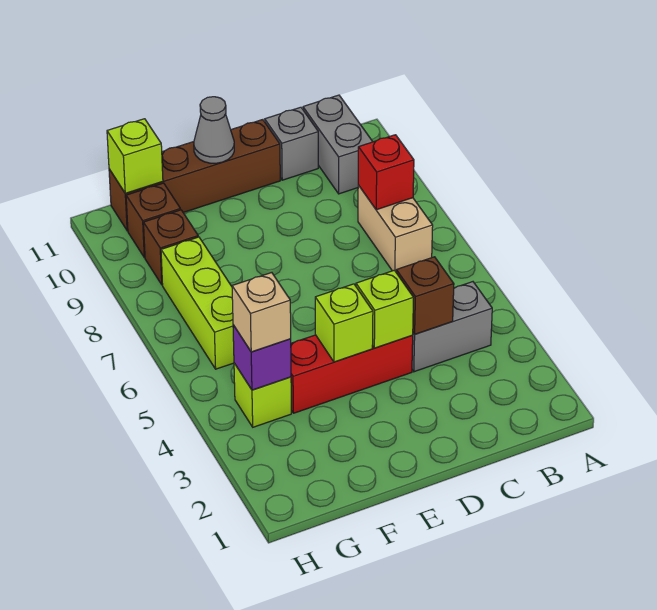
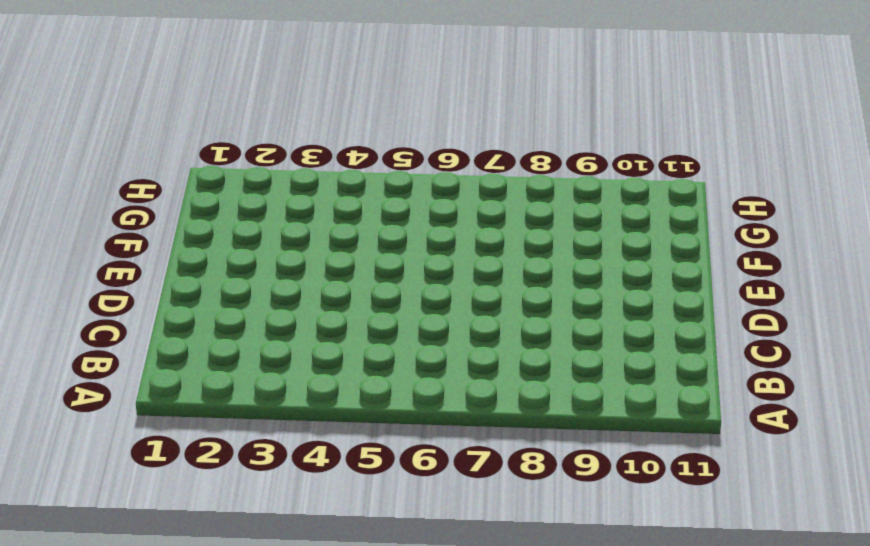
none -> grey brick B4:C4 level 1
none -> tan brick B7:B8 level 1
none -> grey brick B10:B11 level 1

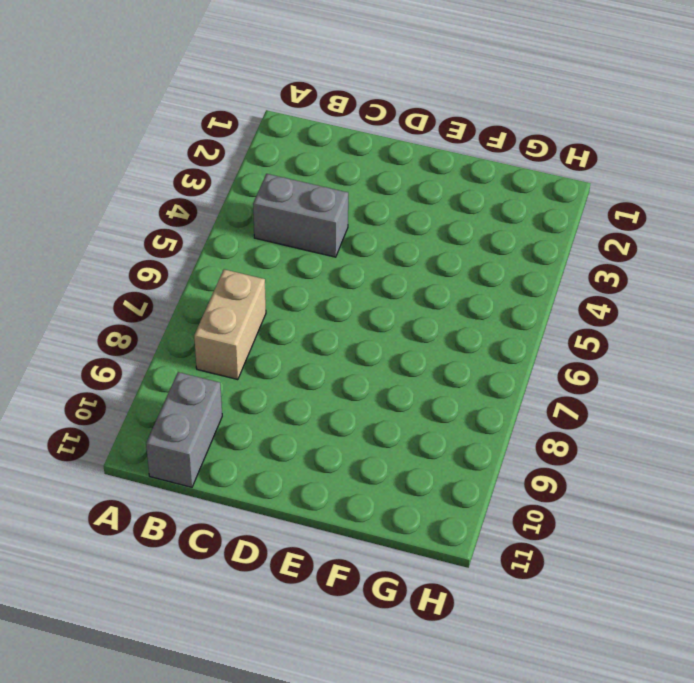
none -> grey brick C11 level 1
none -> red brick D4:F4 level 1
none -> brown brick D11:G11 level 1

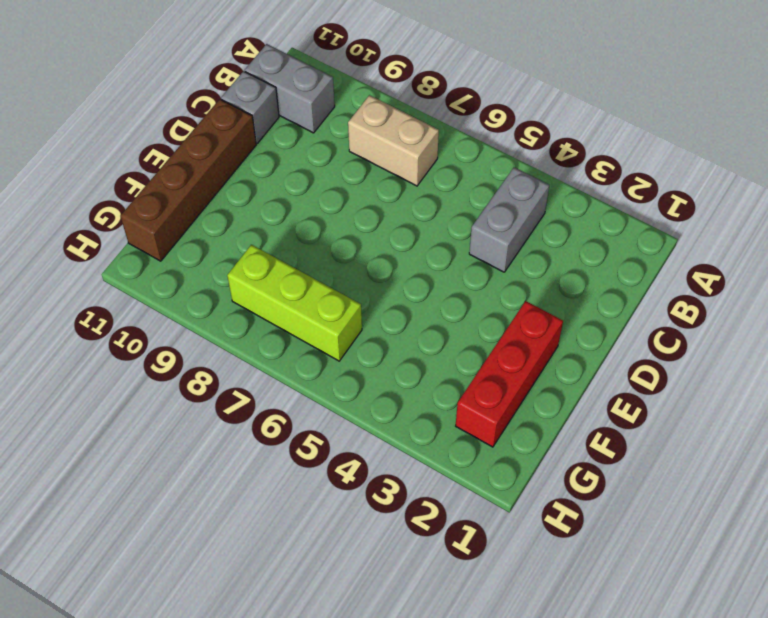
red brick E2:G2 level 1 -> red brick D4:F4 level 1
none -> lime brick G4 level 1
none -> brown brick G9 level 1
none -> brown brick G10 level 1

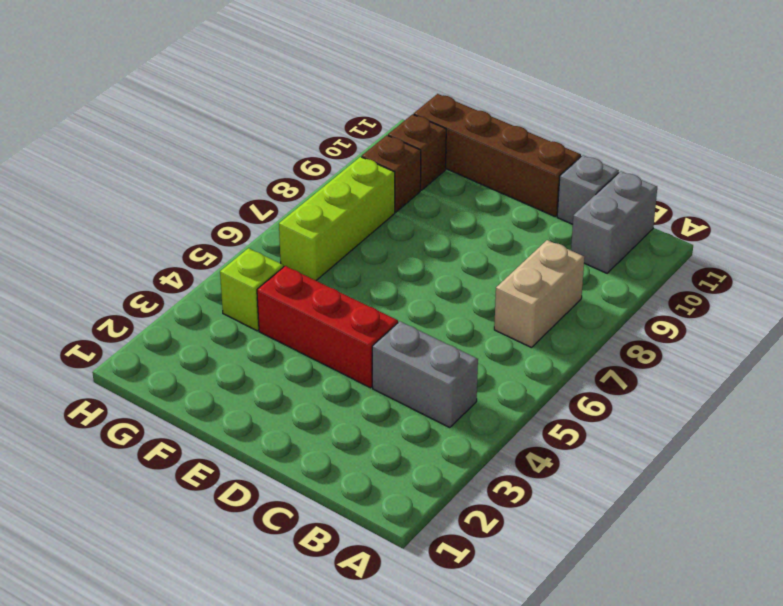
none -> red brick B8 level 2
none -> brown brick C4 level 2
none -> lime brick D4 level 2

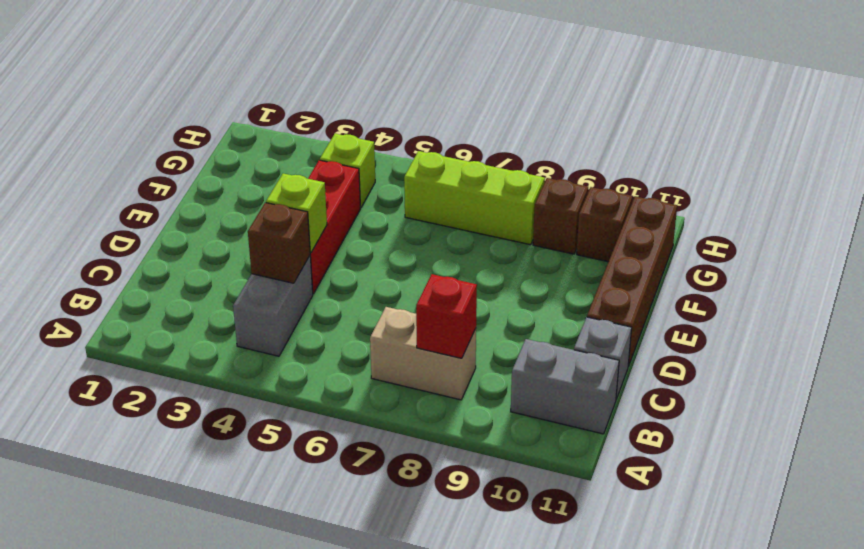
none -> lime brick E4 level 2
none -> grey cone E11 level 2
none -> purple brick G4 level 2

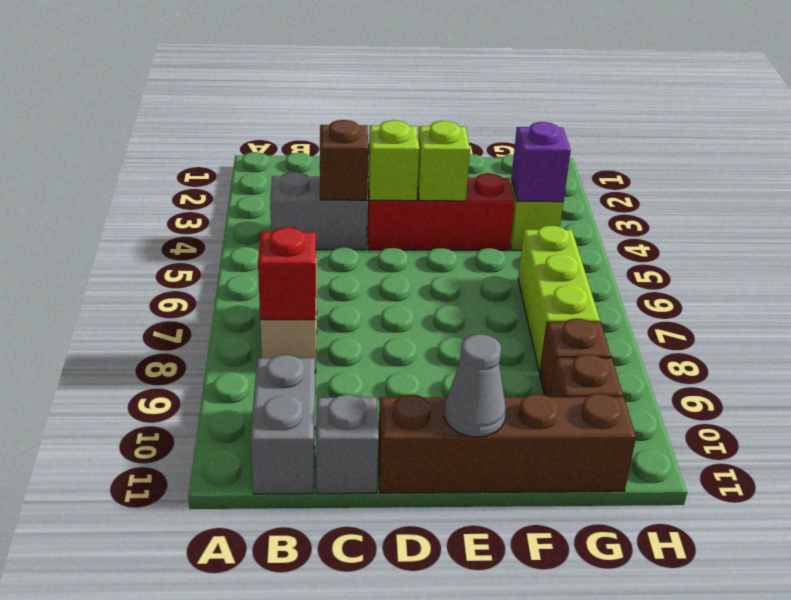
none -> lime brick G11 level 2
none -> tan brick G4 level 3

